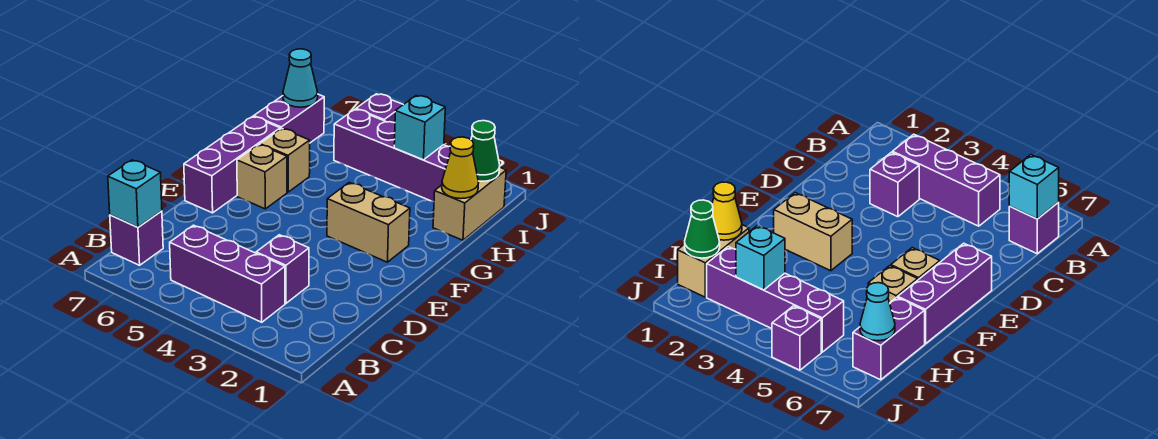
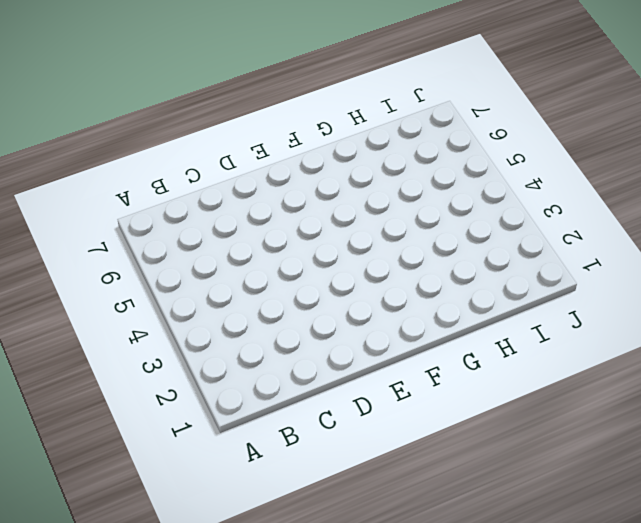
none -> purple brick B3:B5 level 1
none -> purple brick B7 level 1
none -> purple brick C3 level 1

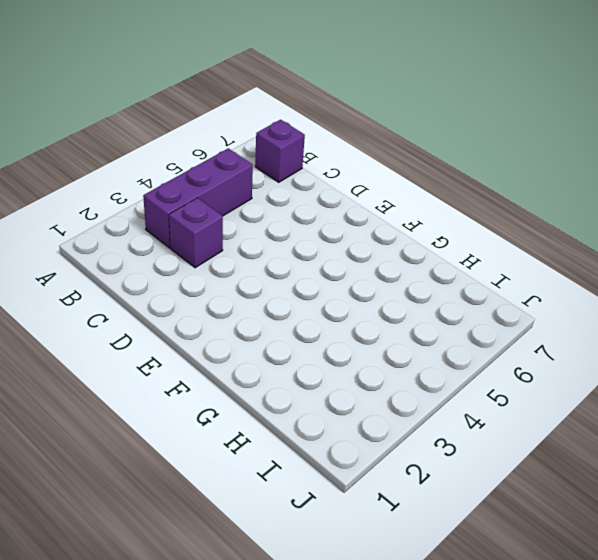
none -> purple brick E7:G7 level 1
none -> tan brick F2:F3 level 1
none -> tan brick F6 level 1

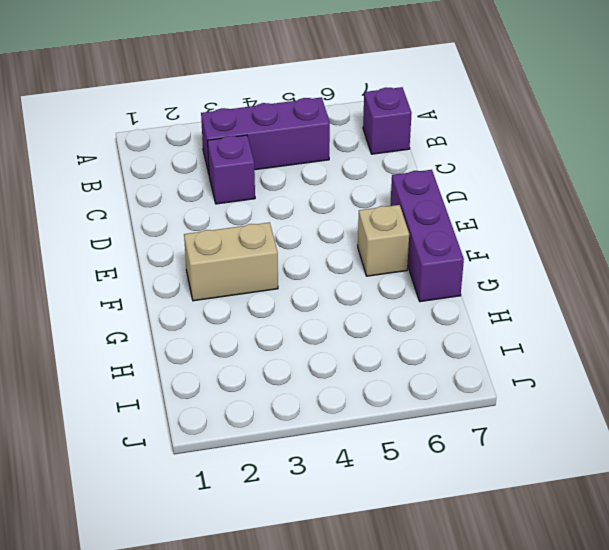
none -> tan brick G6 level 1
none -> tan brick H1:I1 level 1
none -> purple brick H7:I7 level 1

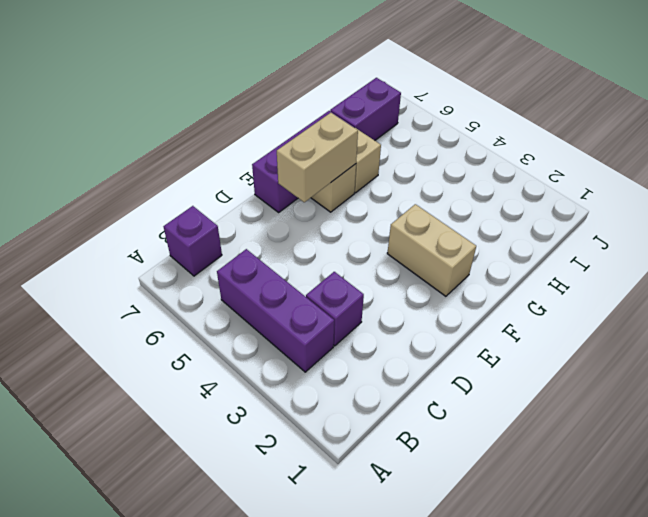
tan brick E6:F6 level 2 -> tan brick H1:I1 level 1
none -> purple brick I2:I5 level 1
none -> purple brick J5 level 1
none -> cyan brick B7 level 2

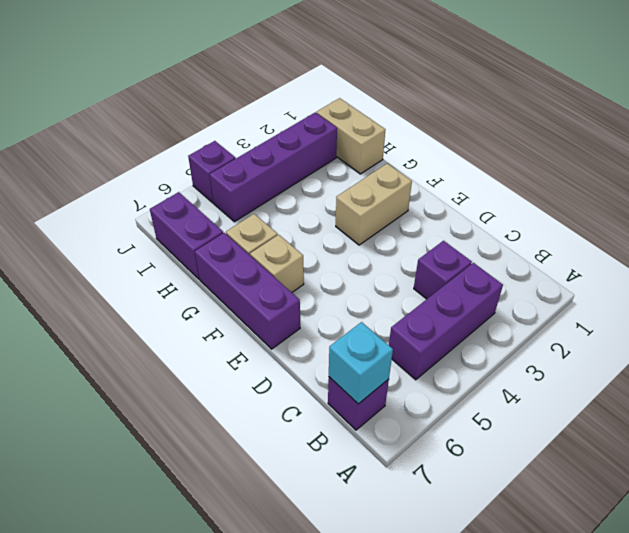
none -> yellow cone H1 level 2
none -> green cone I1 level 2
none -> cyan brick I3 level 2

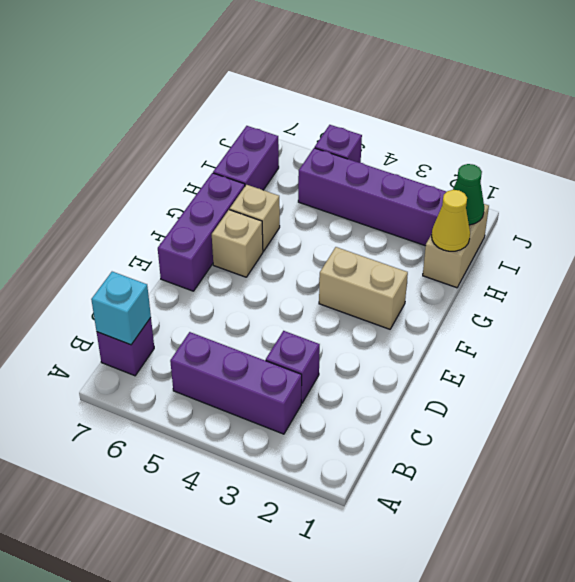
none -> cyan brick I3 level 2
none -> cyan cone I7 level 2

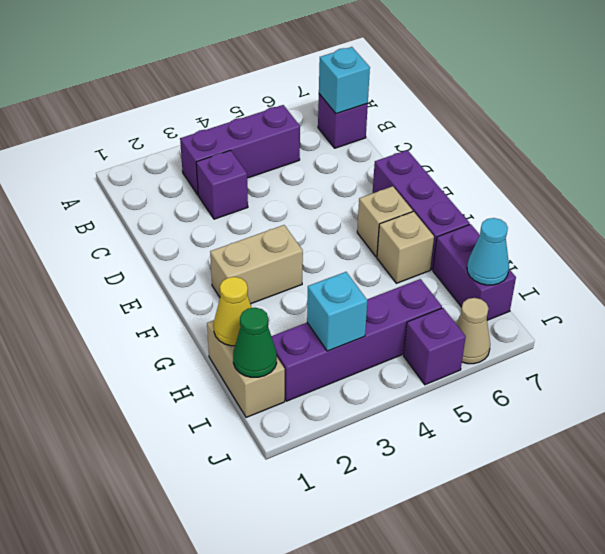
tan cone J6 level 1 -> none

